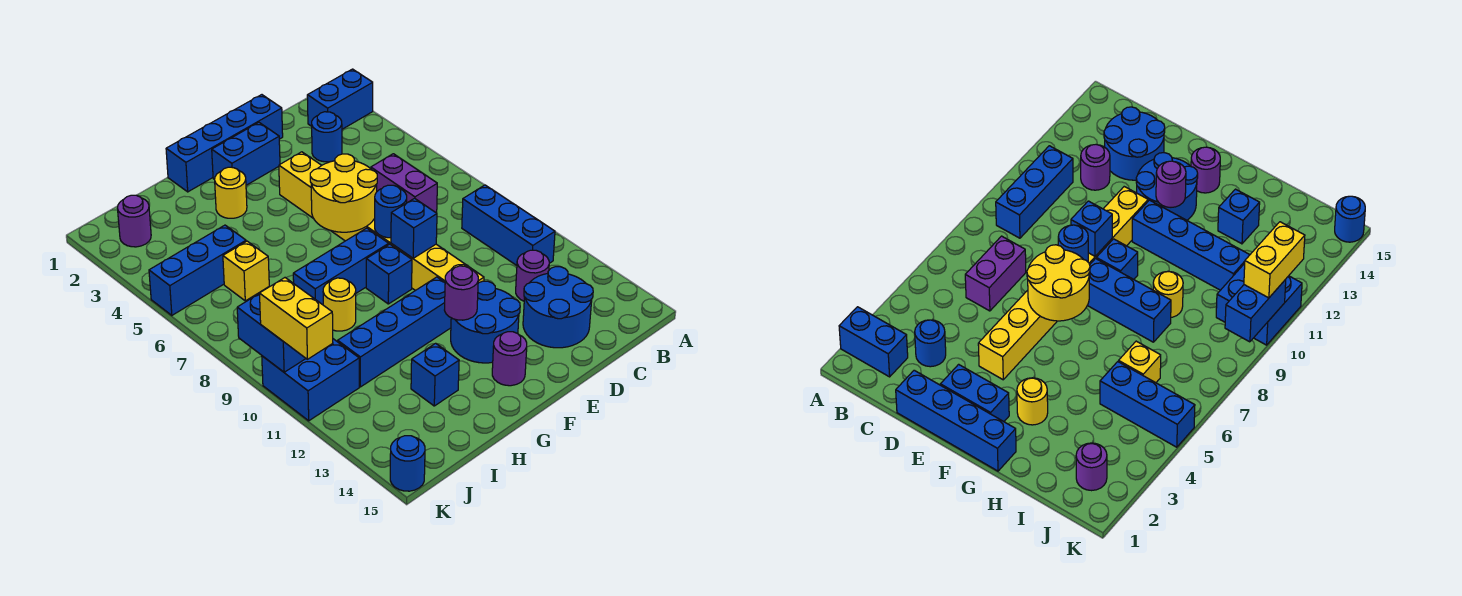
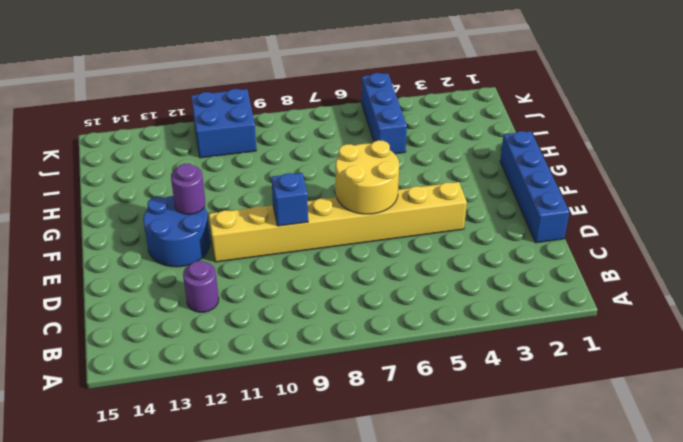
none -> blue brick A2:B2 level 1
none -> blue brick B9:B11 level 1
none -> blue round brick C3 level 1

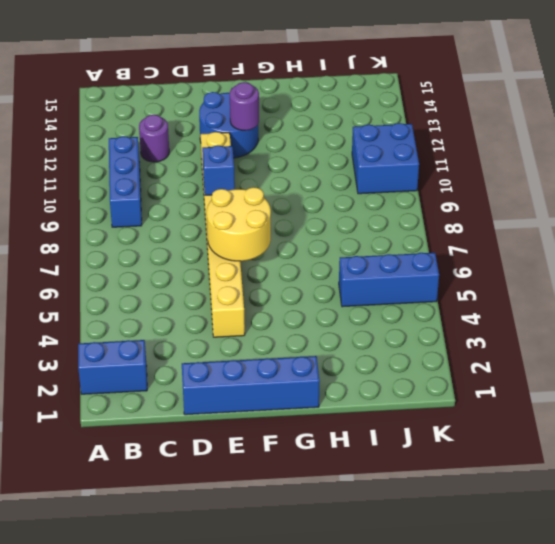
none -> blue round brick C3 level 1
none -> purple brick C6:C7 level 1
none -> blue round brick C13:D14 level 1

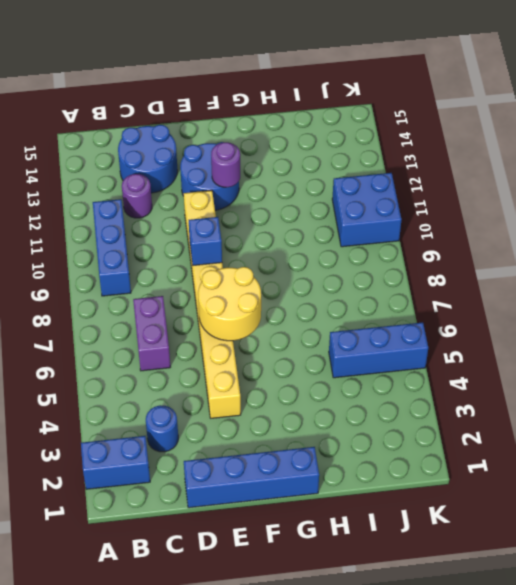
none -> blue brick E2:F2 level 1
none -> blue brick F8:H8 level 1
none -> blue brick F9 level 1

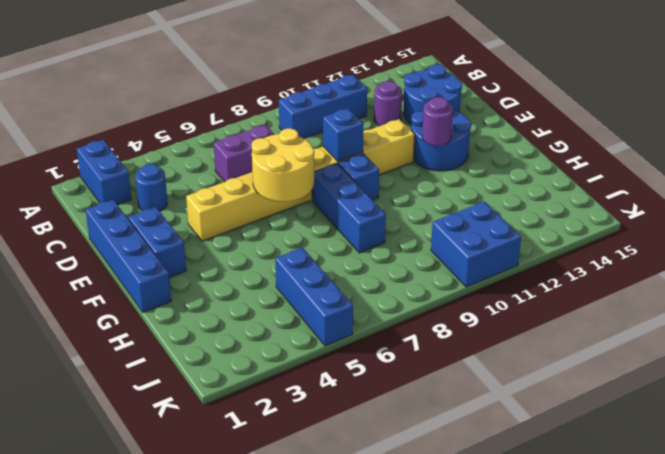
none -> blue brick F11:I11 level 1
none -> purple round brick F14 level 1
none -> yellow round brick G3 level 1

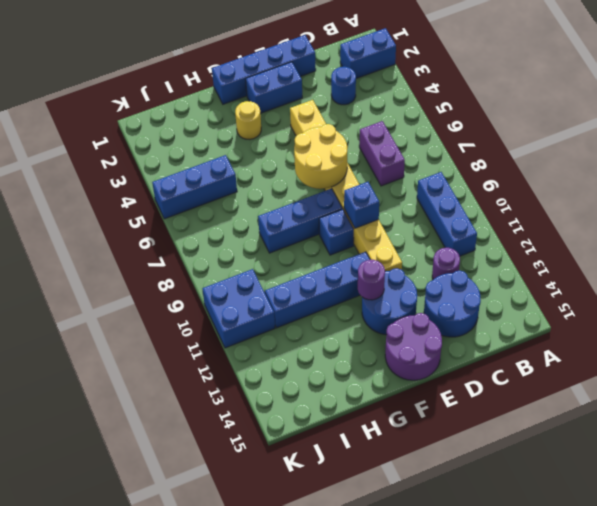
purple round brick E14:F15 level 1 -> purple round brick F14 level 1
none -> yellow round brick H9 level 1
none -> blue brick H13 level 1
none -> yellow brick I6 level 1

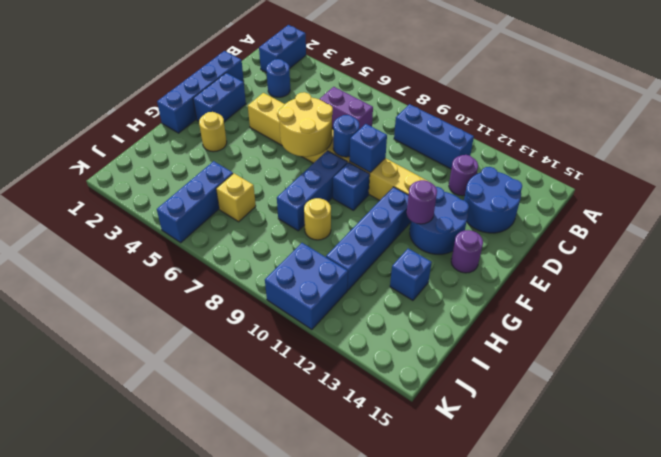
none -> purple round brick J2 level 1
none -> blue round brick K15 level 1
none -> blue brick K9:K10 level 2

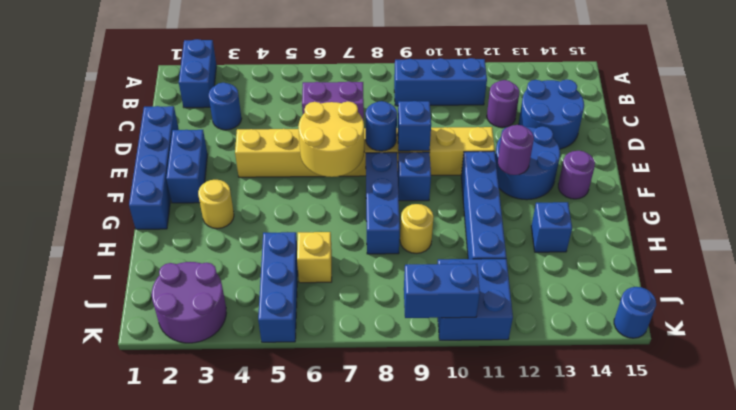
purple round brick J2:K3 level 1 -> purple round brick J2 level 1
none -> yellow brick K10:K11 level 3

